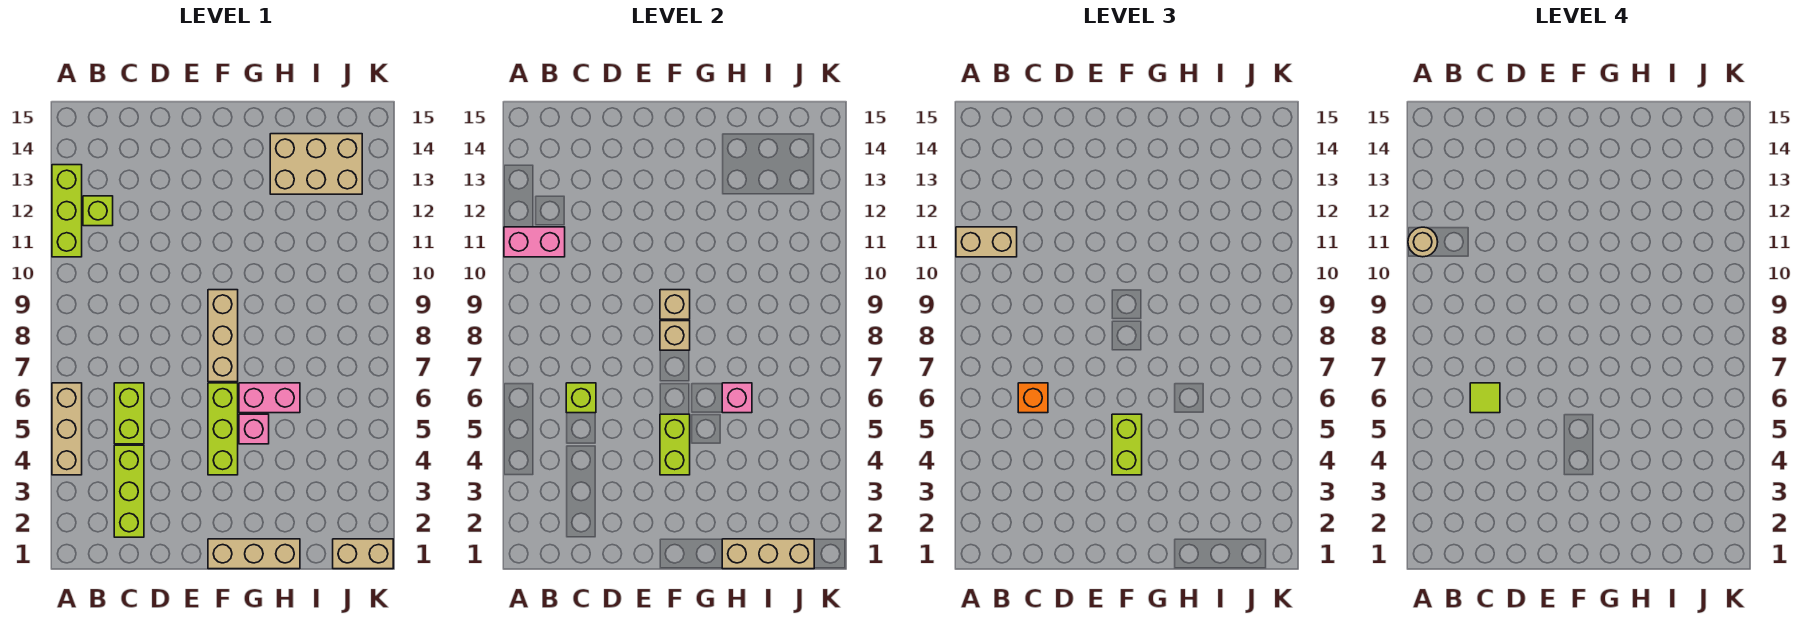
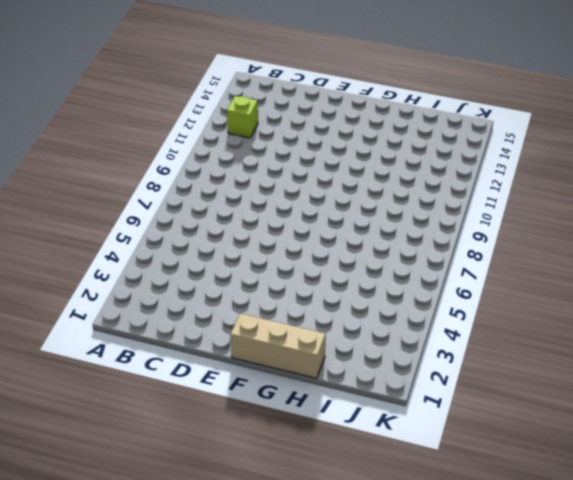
none -> tan brick A4:A6 level 1
none -> lime brick A11:A13 level 1
none -> lime brick C2:C4 level 1

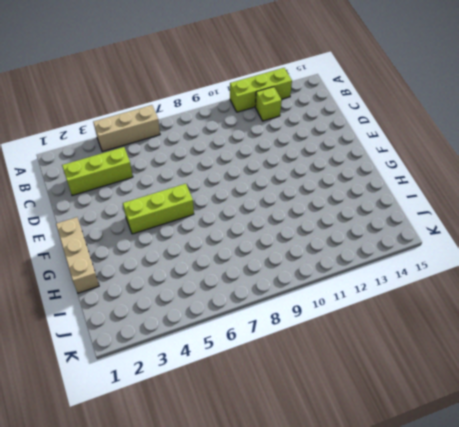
none -> lime brick C5:C6 level 1
none -> tan brick F7:F9 level 1
none -> pink brick G5 level 1

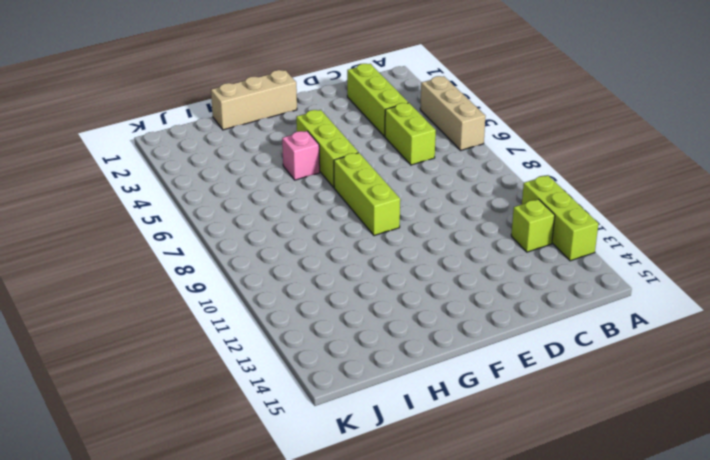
lime brick F7:F9 level 1 -> tan brick F7:F9 level 1
none -> pink brick G6:H6 level 1
none -> tan brick H13:J14 level 1
none -> tan brick J1:K1 level 1

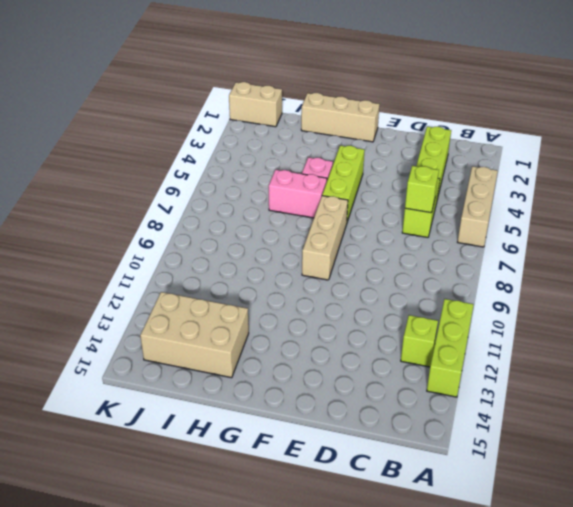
none -> pink brick A11:B11 level 2
none -> lime brick F4:F5 level 2
none -> tan brick F8 level 2

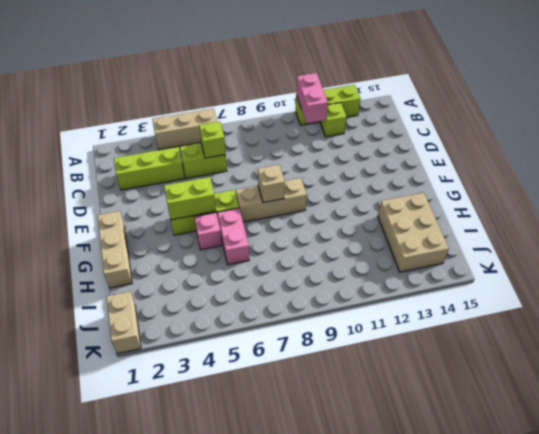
none -> tan brick F9 level 2
none -> tan brick H1:J1 level 2
none -> pink brick H6 level 2

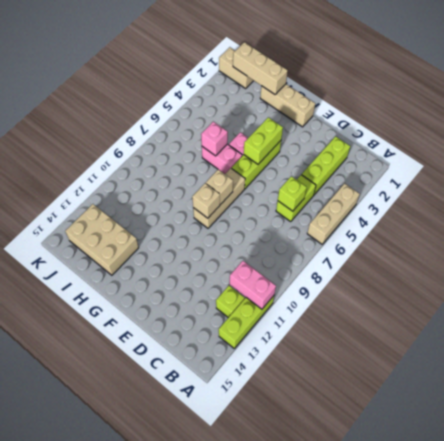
none -> tan brick A11:B11 level 3
none -> orange brick C6 level 3
none -> lime brick F4:F5 level 3

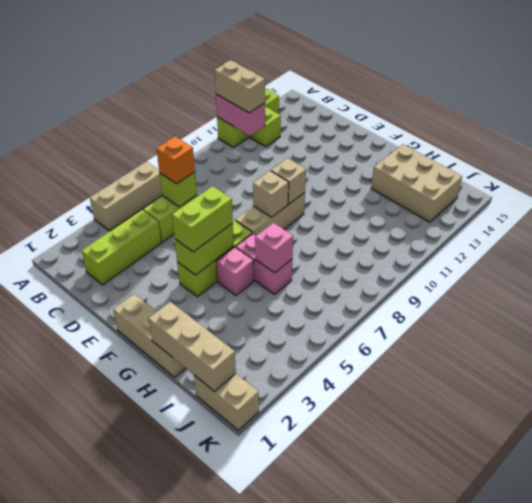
none -> tan round brick A11 level 4
none -> lime tile C6 level 4

